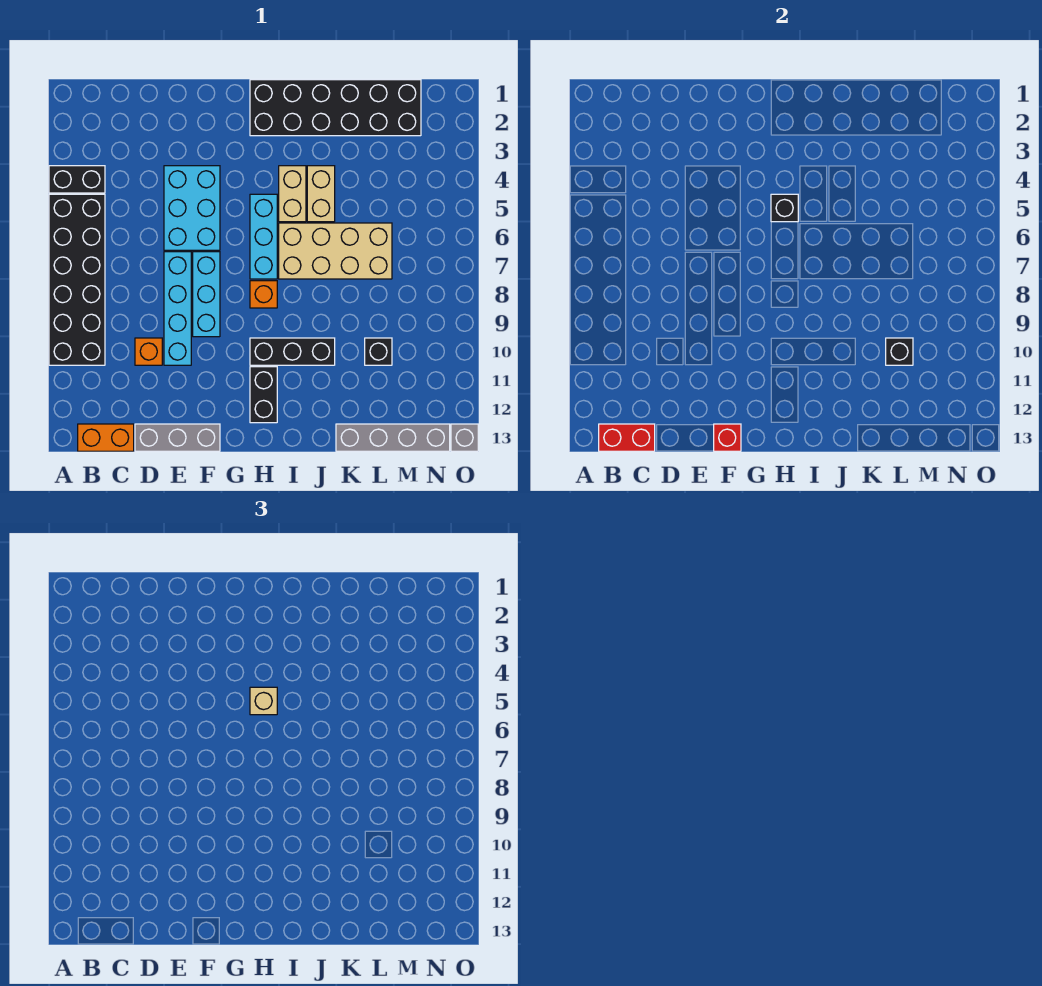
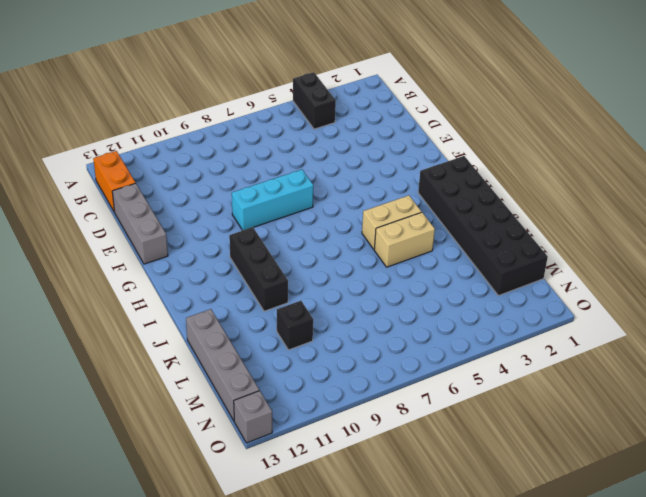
none -> black brick A5:B10 level 1
none -> orange brick D10 level 1
none -> cyan brick E4:F6 level 1

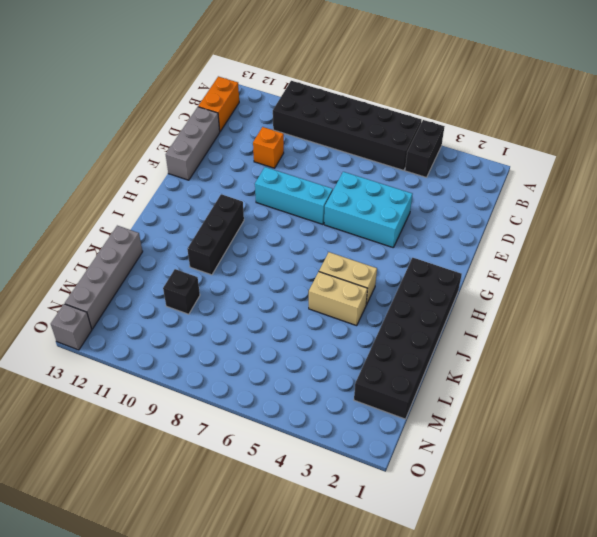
none -> cyan brick E7:E10 level 1
none -> cyan brick H5:H7 level 1
none -> orange brick H8 level 1

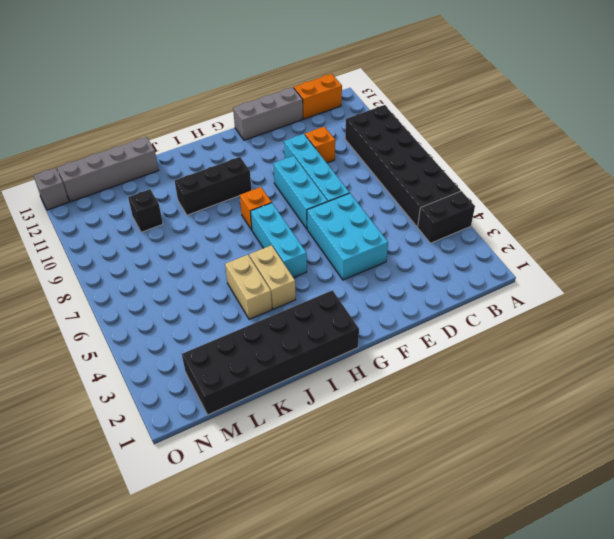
none -> black brick H11:H12 level 1
none -> tan brick I6:L7 level 1
none -> red brick B13:C13 level 2

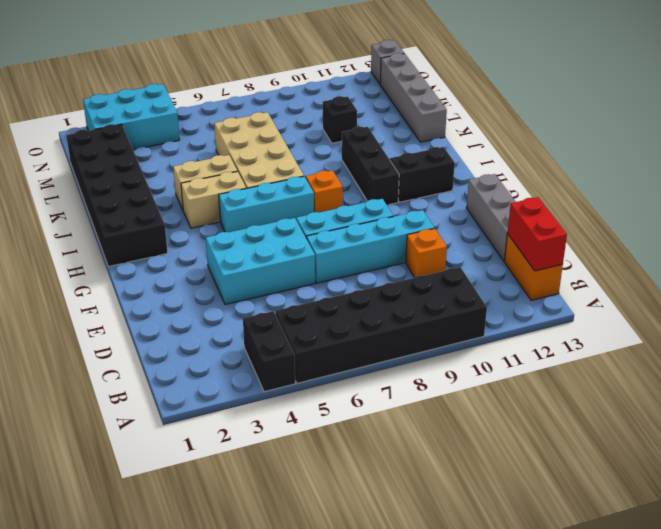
cyan brick N2:O4 level 1 -> none
none -> red brick F13 level 2
none -> black brick H5 level 2
none -> black brick L10 level 2

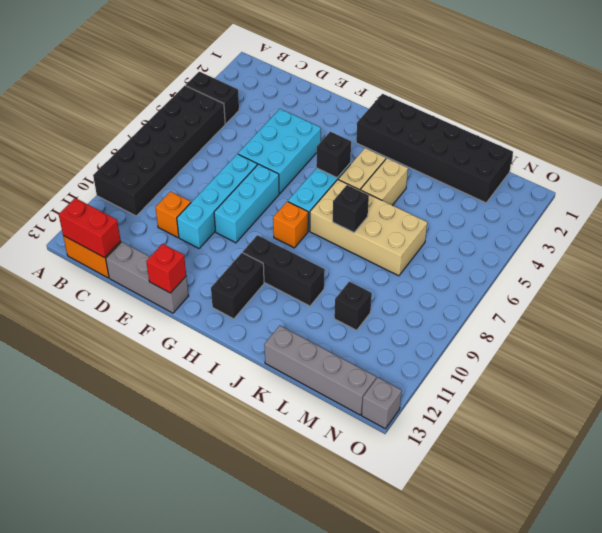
black brick J7 level 2 -> black brick L10 level 2
none -> tan brick H5 level 3

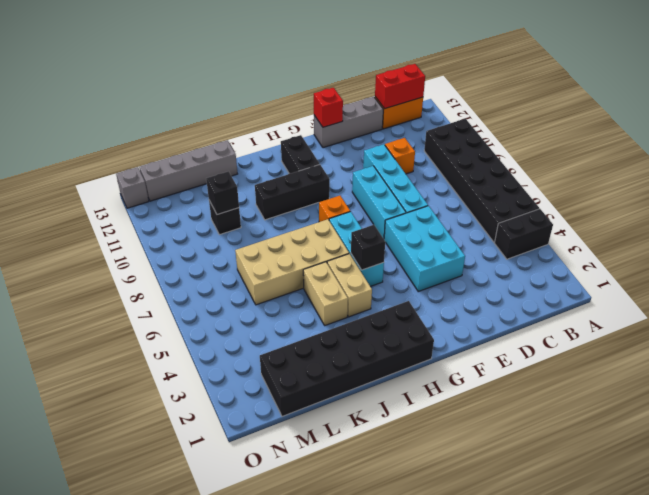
none -> tan brick H5 level 3

